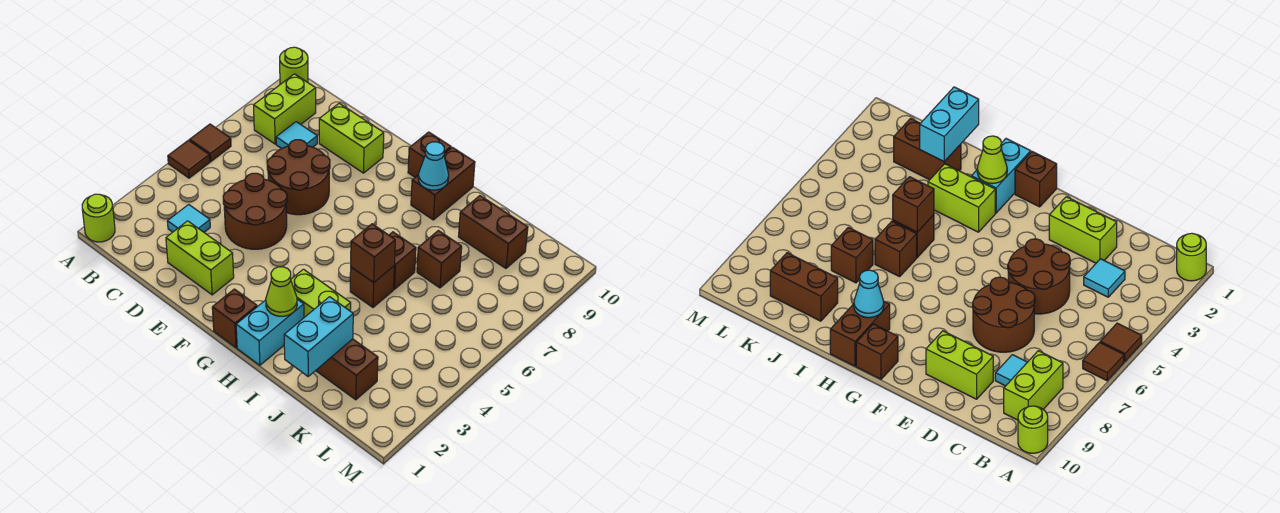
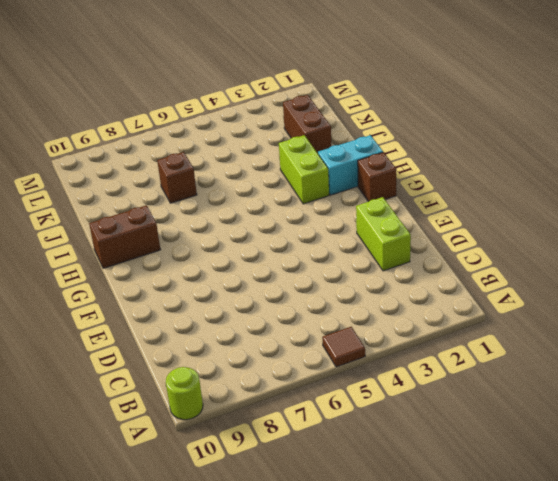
none -> lime round brick A1 level 1
none -> brown tile A6 level 1
none -> lime brick B8:B9 level 1

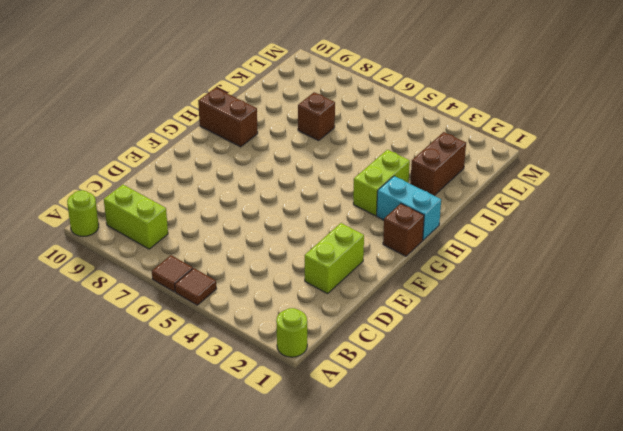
none -> cyan tile C3 level 1
none -> cyan tile C8 level 1
none -> brown round brick D4:E5 level 1

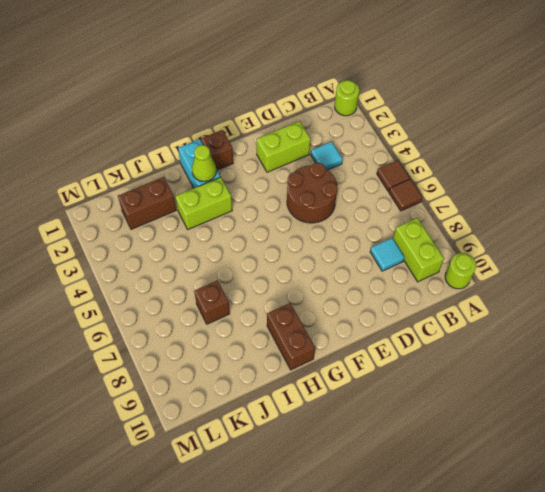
none -> brown round brick D6:E7 level 1
none -> lime brick D9:E9 level 1
none -> brown brick G10 level 1

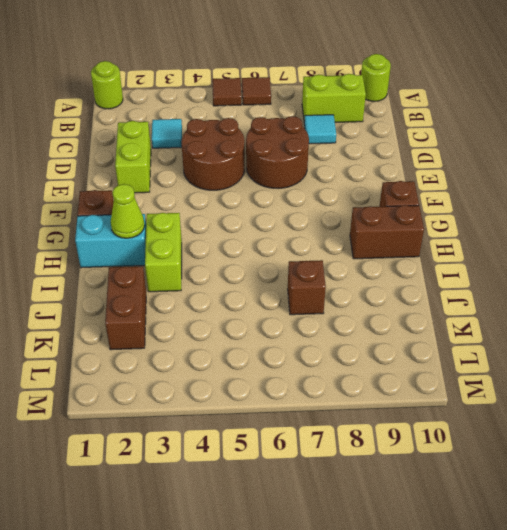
none -> lime brick D9:E9 level 1
none -> brown brick I5 level 1
none -> brown brick I6 level 1

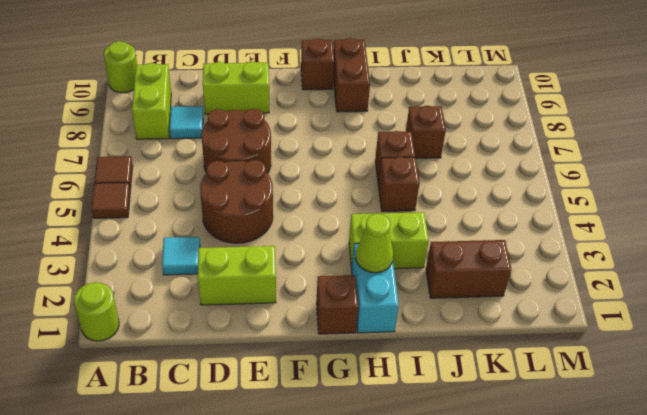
none -> brown brick J9:K9 level 1
none -> cyan cone H9 level 2
none -> brown brick I5 level 2

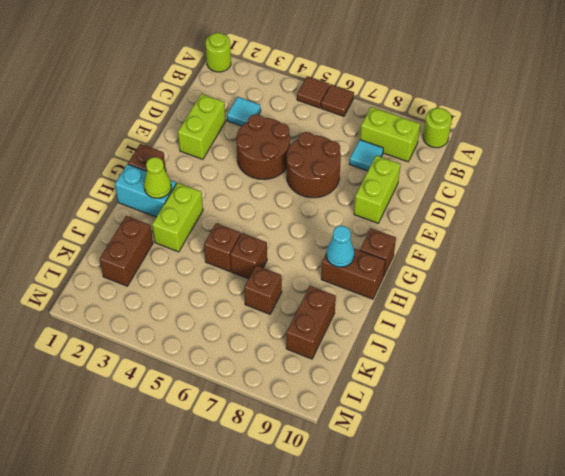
none -> brown brick I5 level 2
none -> cyan brick J1:J2 level 2

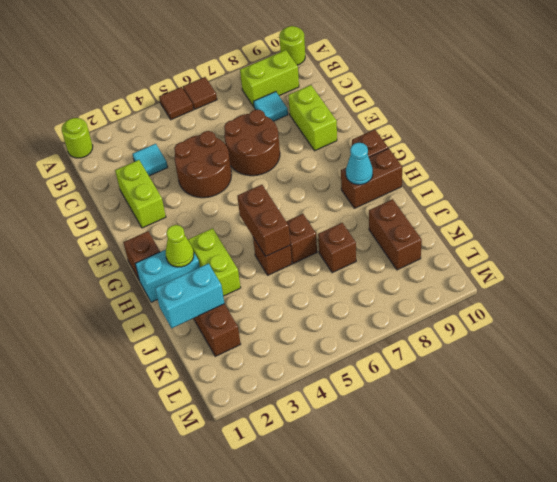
brown brick H5:I5 level 2 -> brown brick I5 level 2

